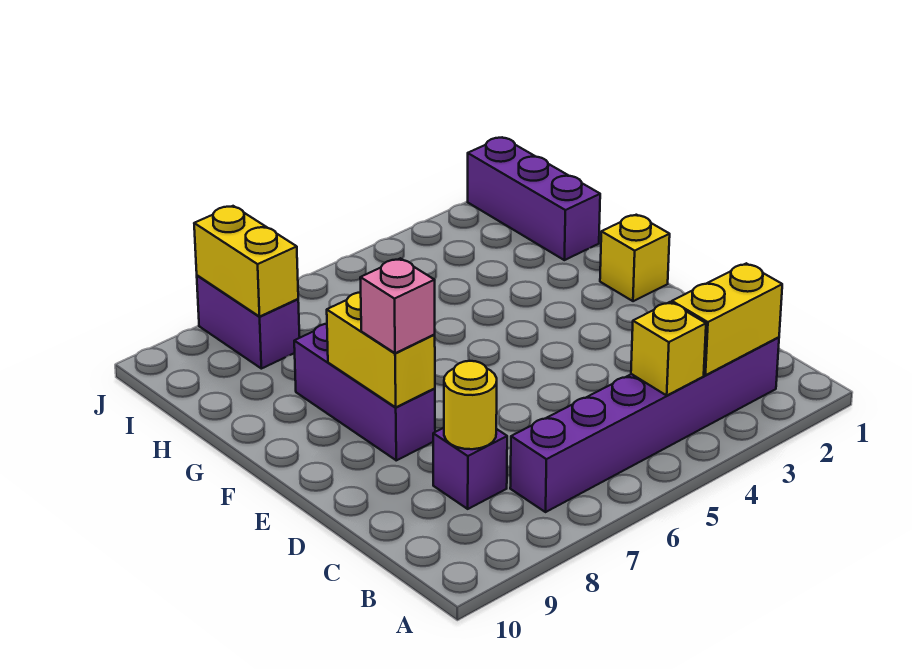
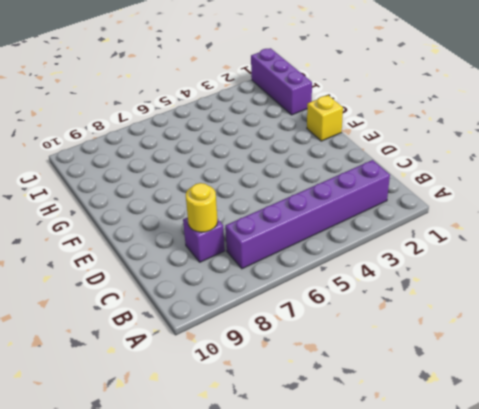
none -> purple brick E8:G8 level 1
none -> purple brick I8:J8 level 1
none -> yellow brick B2:B3 level 2

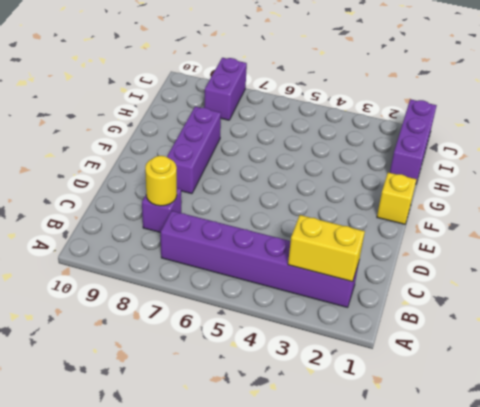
none -> yellow brick B4 level 2
none -> yellow brick E8:F8 level 2
none -> yellow brick I8:J8 level 2

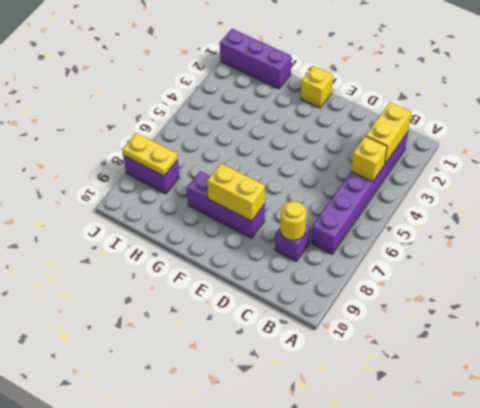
yellow plate I8:J8 level 2 -> yellow brick I8:J8 level 2
none -> pink brick E8 level 3

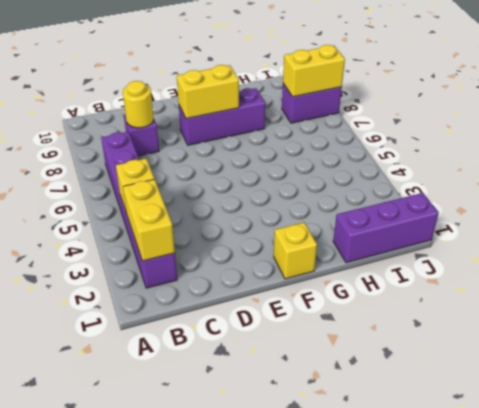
none -> pink brick E8 level 3

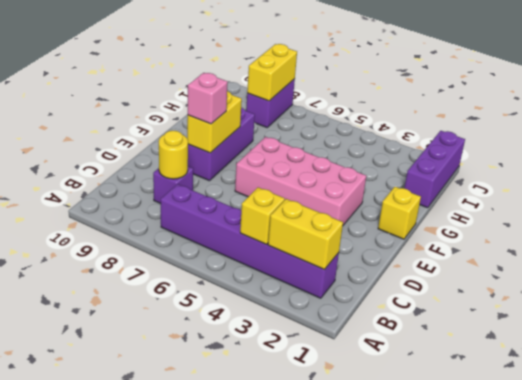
pink brick E3:F6 level 1 -> none

